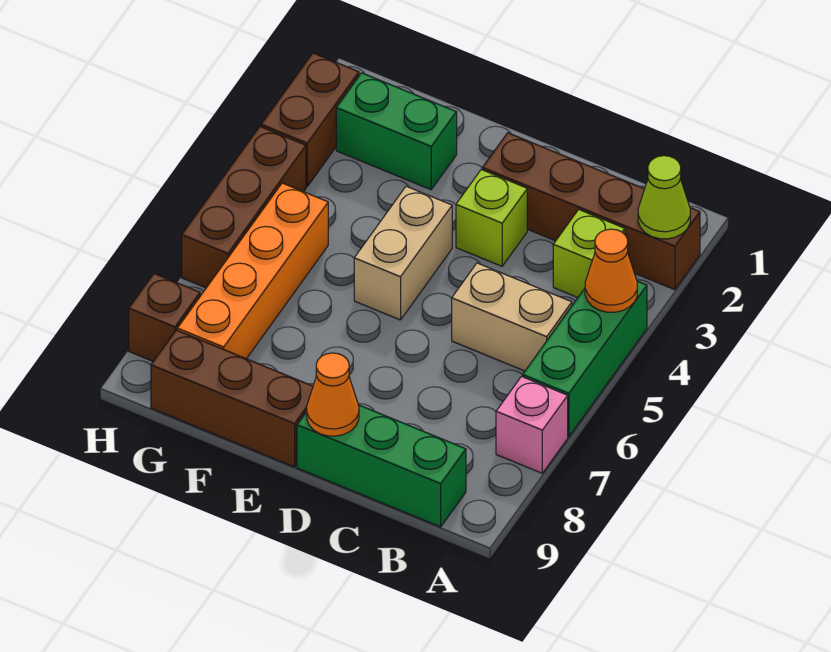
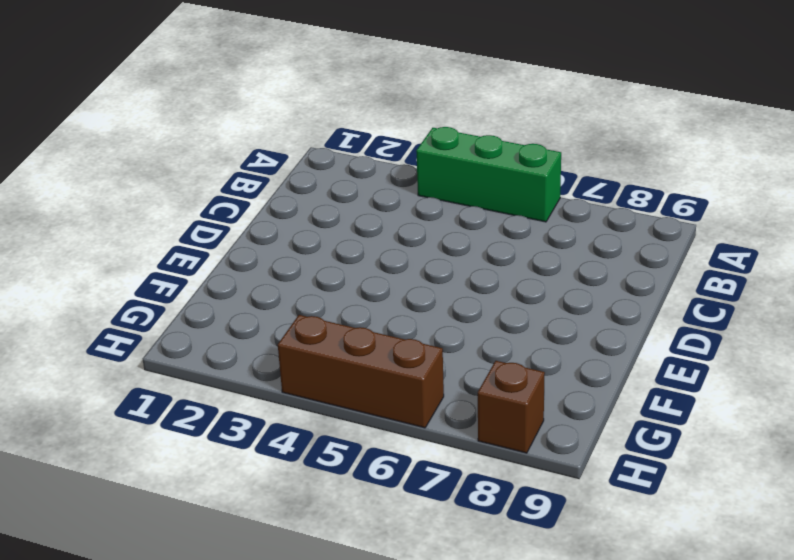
none -> brown brick A2:D2 level 1
none -> pink brick A7 level 1
none -> lime brick B3 level 1

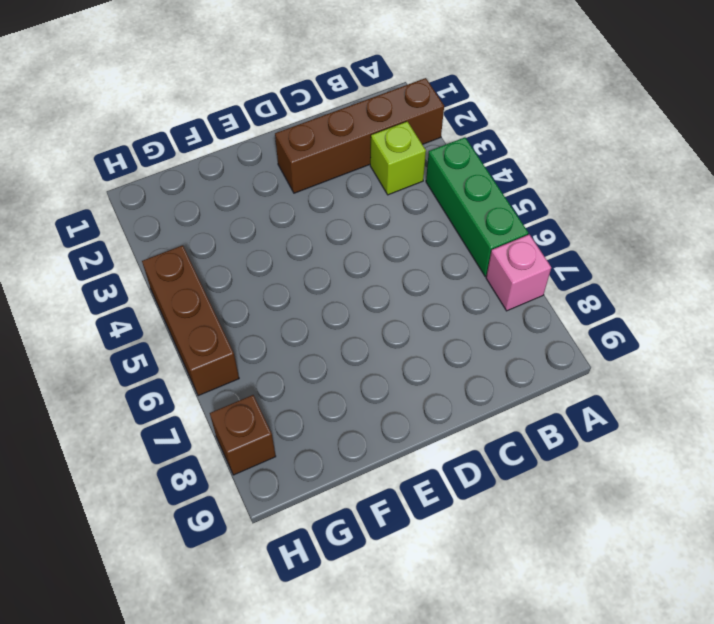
none -> tan brick B5:C5 level 1
none -> green brick B9:D9 level 1
none -> lime brick D3 level 1

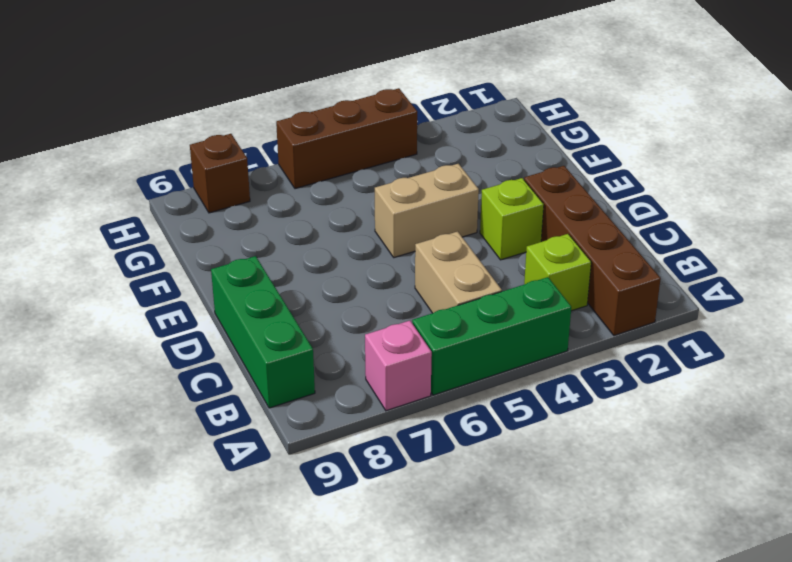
none -> brown brick E9:G9 level 1
none -> green brick F2:G2 level 1
none -> orange brick G5:G8 level 1

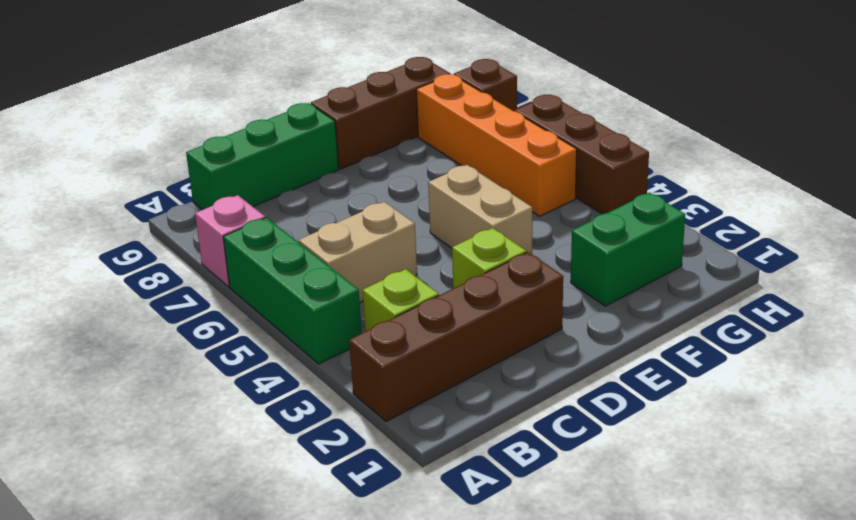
none -> brown brick H2:H3 level 1
none -> lime cone A2 level 2
none -> orange cone A4 level 2

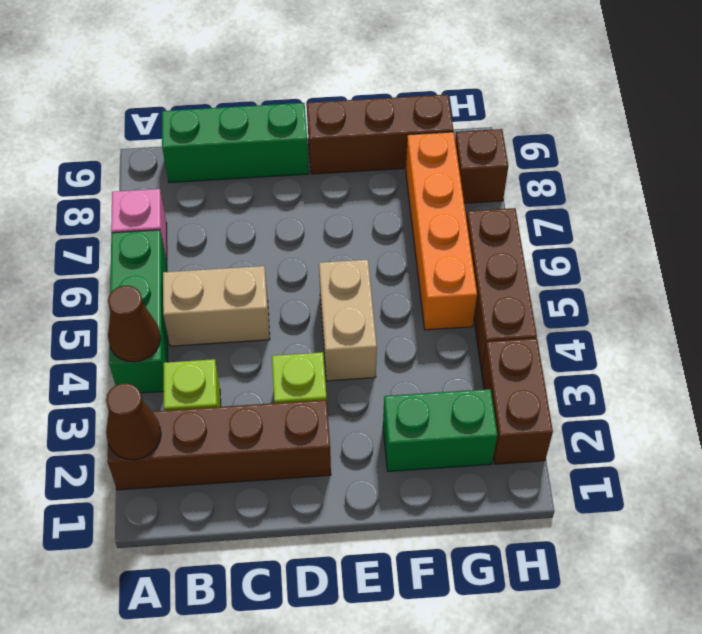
brown cone A2 level 2 -> lime cone A2 level 2
brown cone A4 level 2 -> orange cone A4 level 2
none -> orange cone D9 level 2

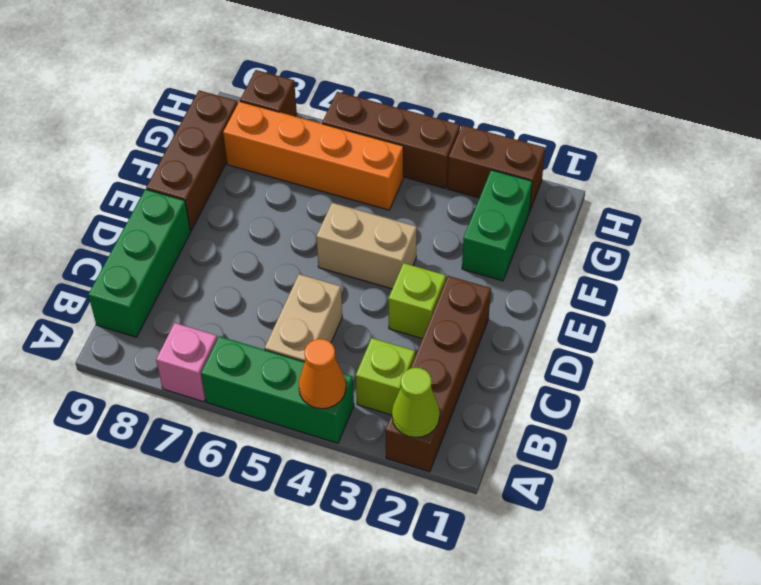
none -> orange cone D9 level 2

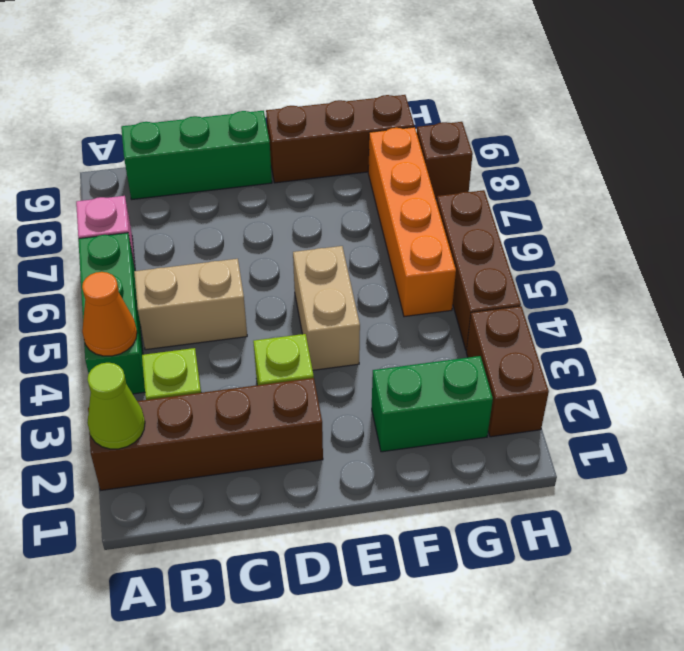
none -> orange cone D9 level 2

